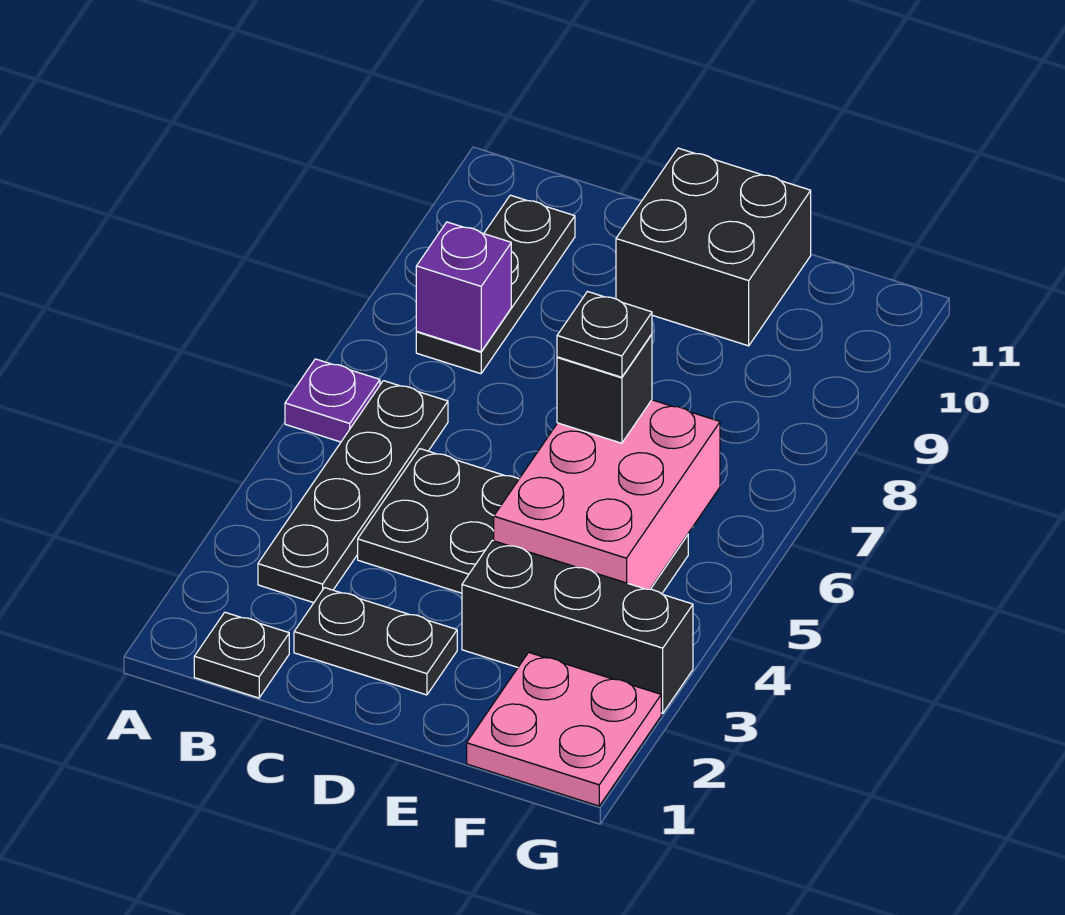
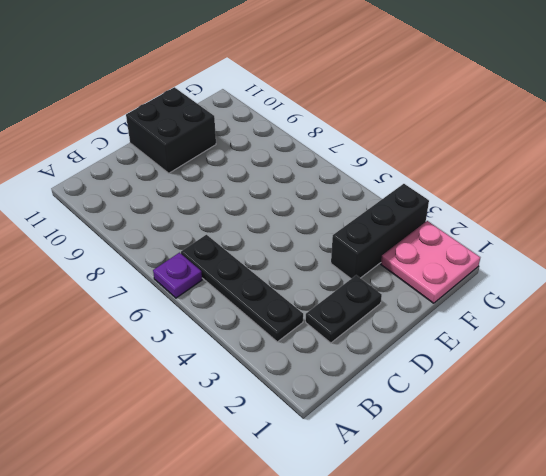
none -> black plate B1 level 1
none -> black plate B8:B10 level 1
none -> black plate C4:F5 level 1

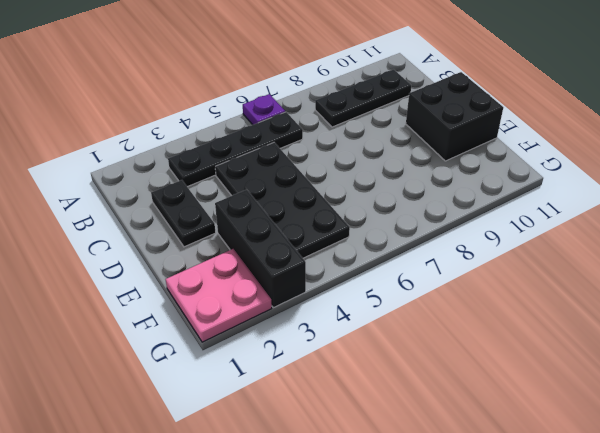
none -> black plate B1 level 1
none -> purple brick B8 level 2
none -> pink brick E4:F6 level 2

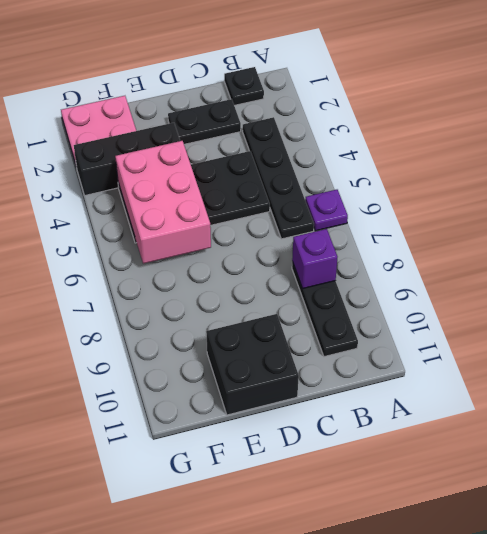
none -> black brick E6 level 3
none -> black plate E6 level 4

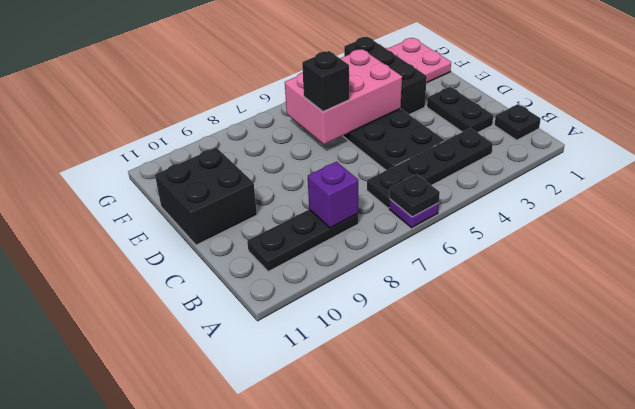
black plate A6 level 2 -> black plate E6 level 4

